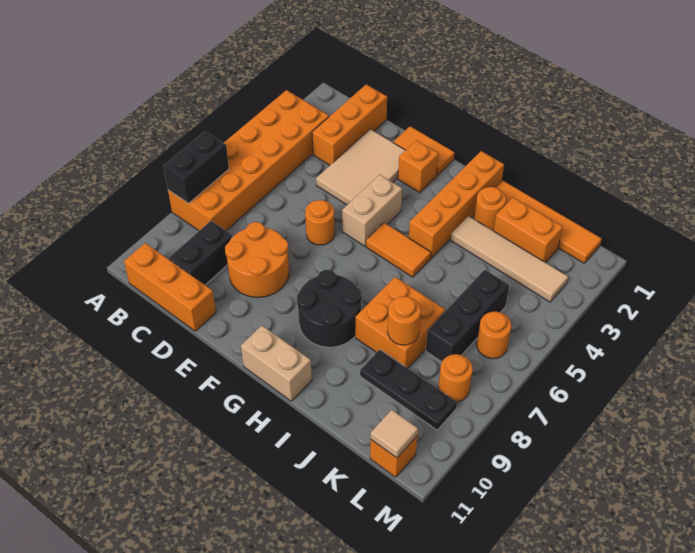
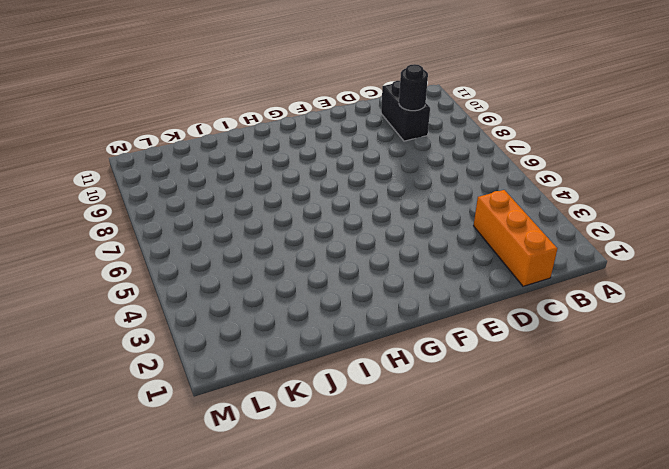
black round brick C9 level 2 -> none
none -> orange brick A3:B8 level 1
none -> orange brick B11:D11 level 1
none -> tan tile D2:E4 level 1

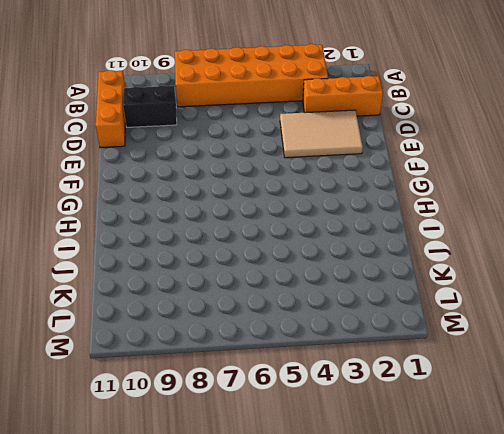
none -> orange round brick D8:E9 level 1
none -> orange tile E1:F1 level 1
none -> orange round brick E6 level 1

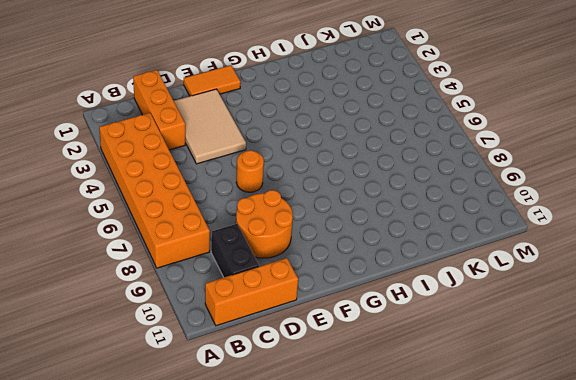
none -> orange brick F2 level 1
none -> tan brick F4:F5 level 1
none -> orange tile G5:H5 level 1

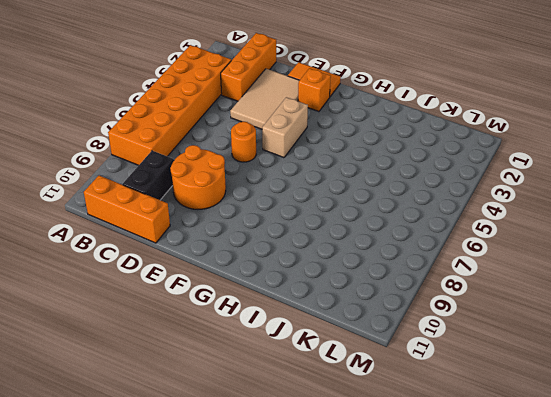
none -> orange tile G5:H5 level 1
none -> black round brick G8:H9 level 1
none -> tan brick G11:H11 level 1

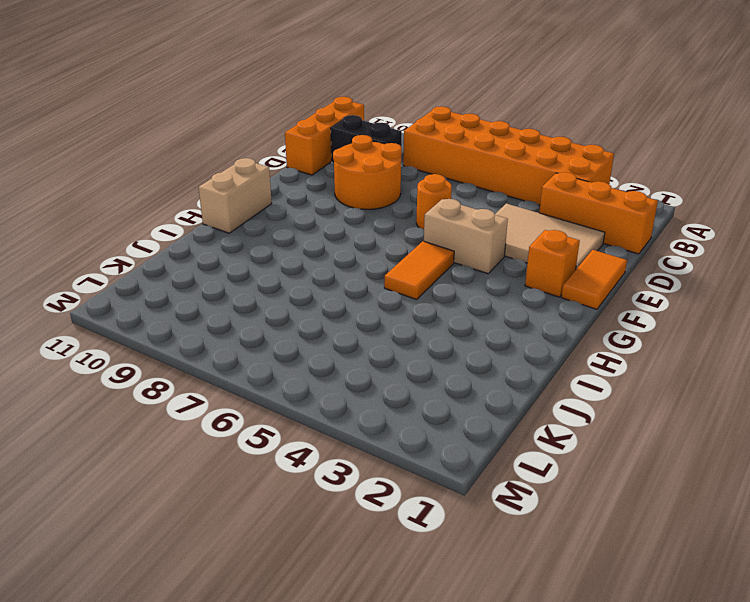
none -> black round brick G8:H9 level 1
none -> orange brick H1:H4 level 1
none -> orange tile I1:L1 level 1

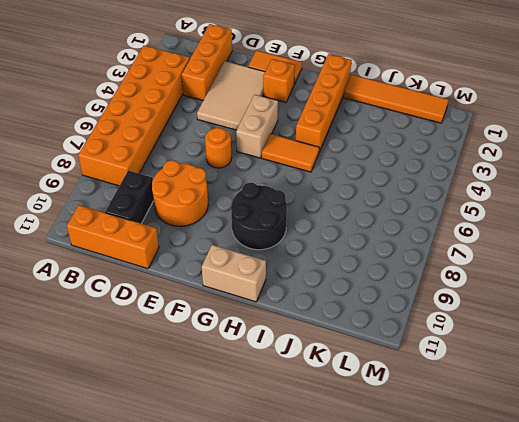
none -> orange round brick I2 level 1
none -> tan tile I3:L3 level 1
none -> orange brick I7:J8 level 1

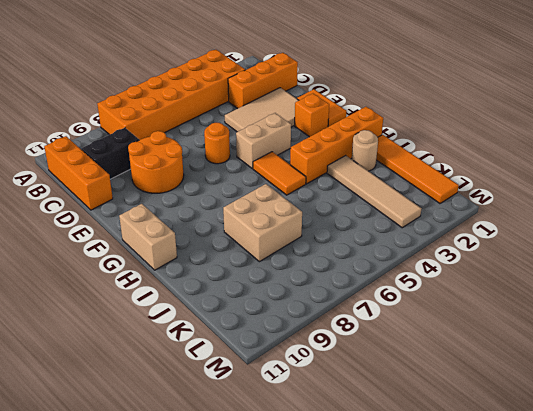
tan round brick I2 level 1 -> orange round brick I2 level 1
tan brick I7:J8 level 1 -> orange brick I7:J8 level 1
none -> black round brick G8:H9 level 1
none -> orange brick J2:K2 level 1
none -> black plate J9:L9 level 1

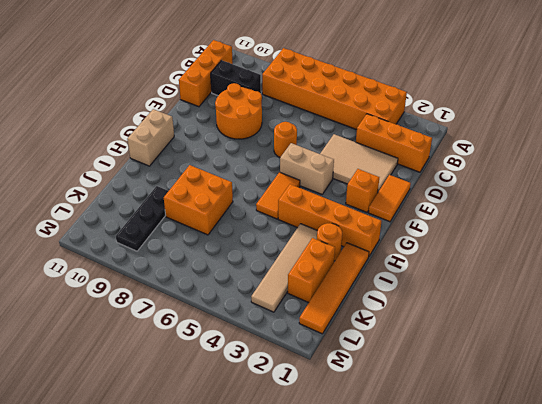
none -> black round brick G8:H9 level 1
none -> black brick K5:K7 level 1
none -> orange round brick L6 level 1

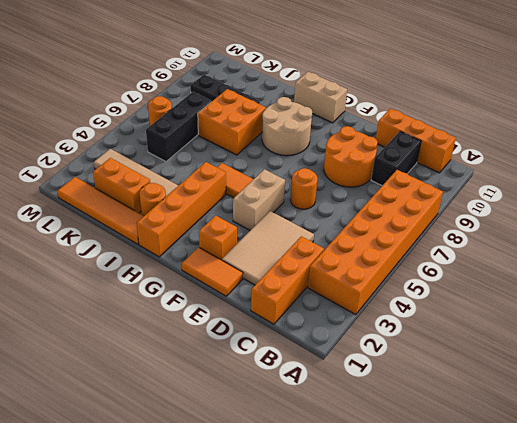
tan round brick G8:H9 level 1 -> black round brick G8:H9 level 1
none -> orange round brick L8 level 1
none -> orange brick L11 level 1
none -> black brick A7:A8 level 2

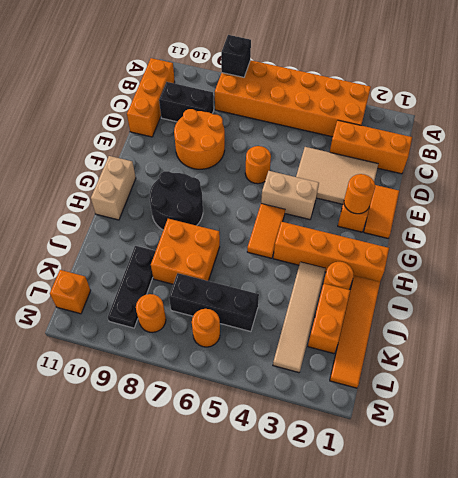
black brick A8 level 2 -> black brick A7:A8 level 2
orange round brick F2 level 2 -> orange round brick J8 level 2
none -> tan tile L11 level 2

